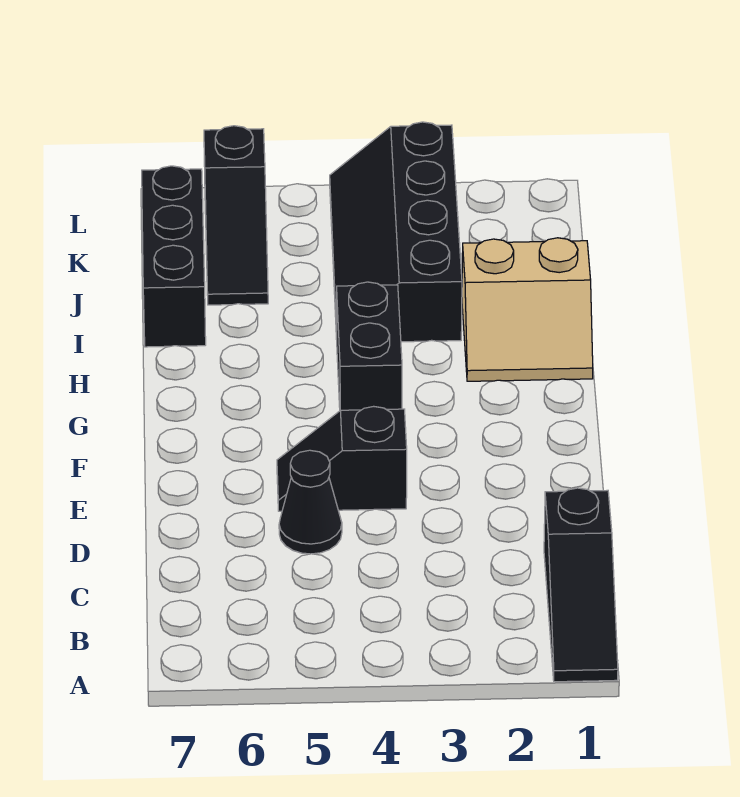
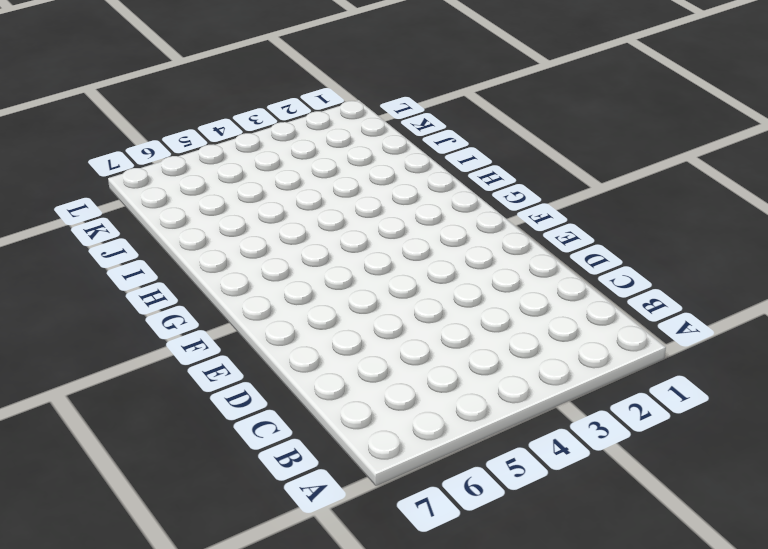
none -> black slope A1:C1 level 1 top C
none -> black cone D5 level 1

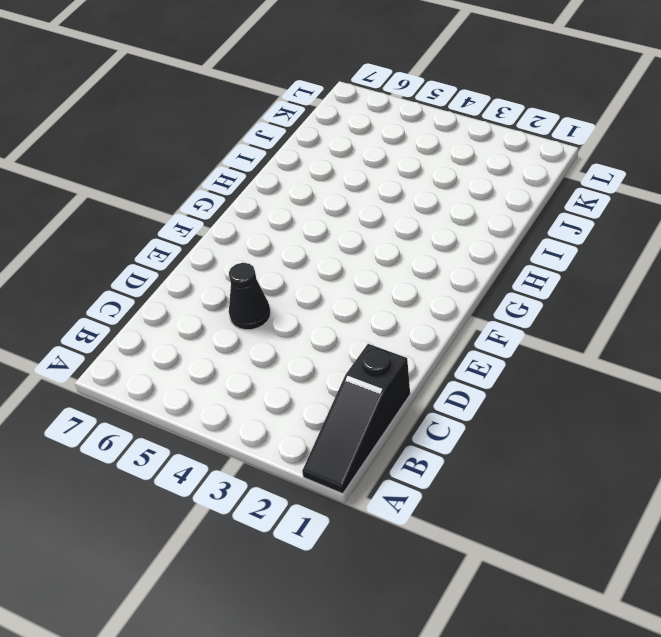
none -> black slope E4:E5 level 1 top 4
none -> black brick G4:H4 level 1

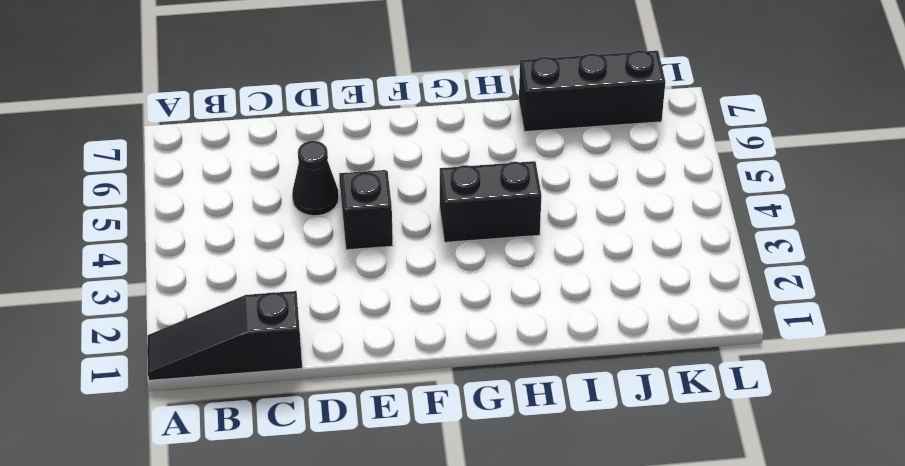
none -> tan slope H1:I2 level 1 top I
none -> black slope I3:L4 level 1 top 3

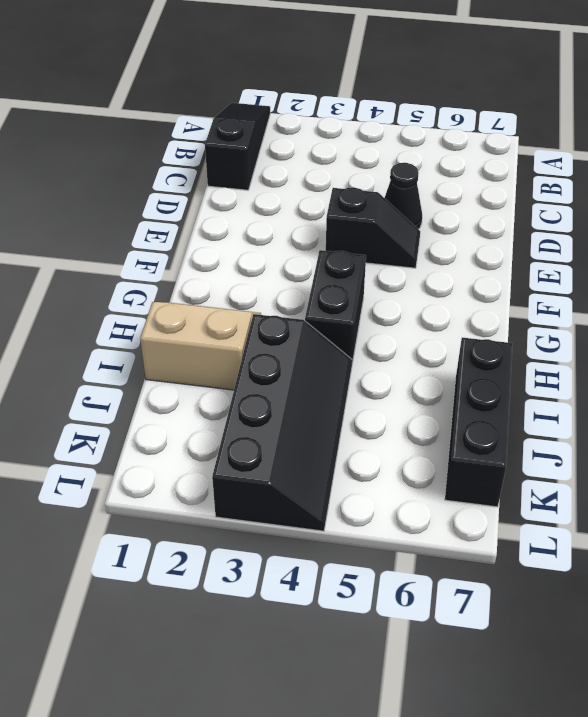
none -> black slope J6:L6 level 1 top L

